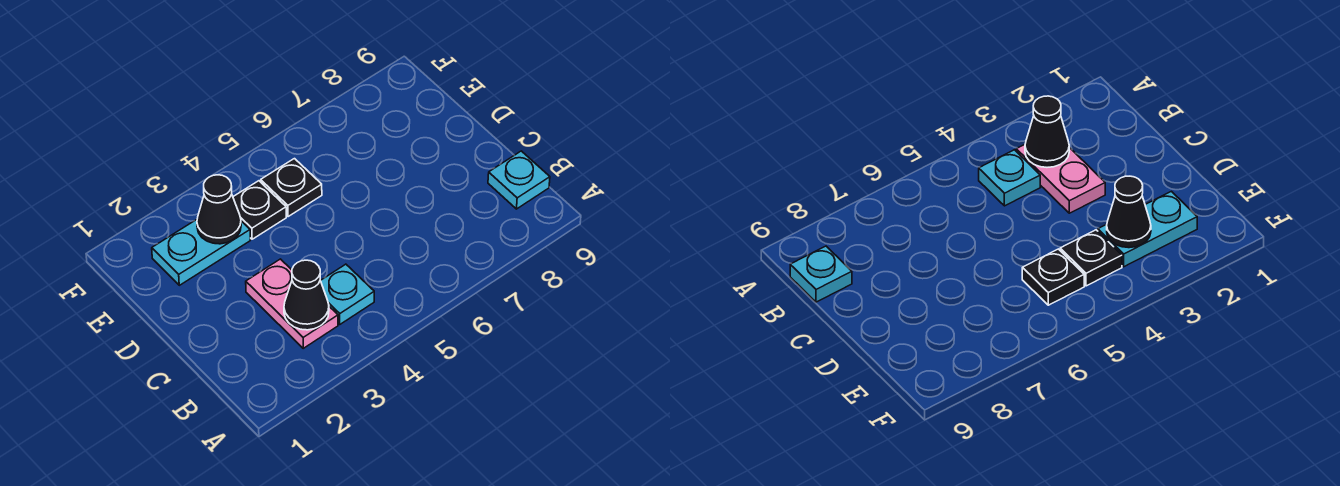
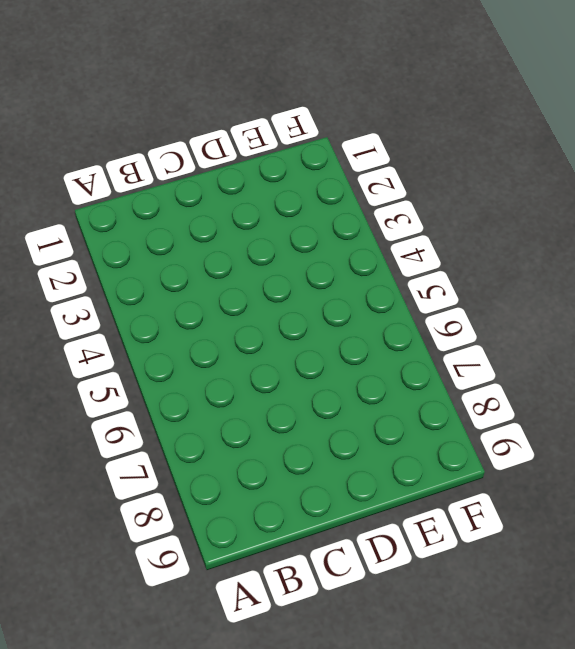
none -> pink plate B3:C3 level 1
none -> cyan plate B4 level 1

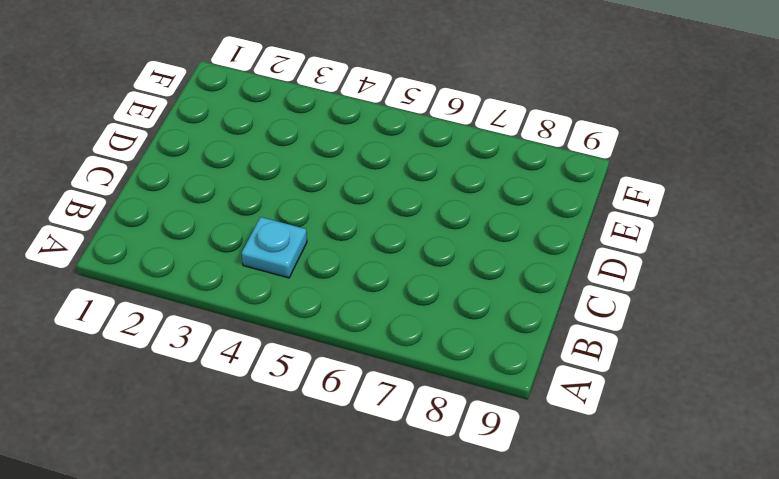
none -> pink plate B3:C3 level 1
none -> cyan plate B9 level 1

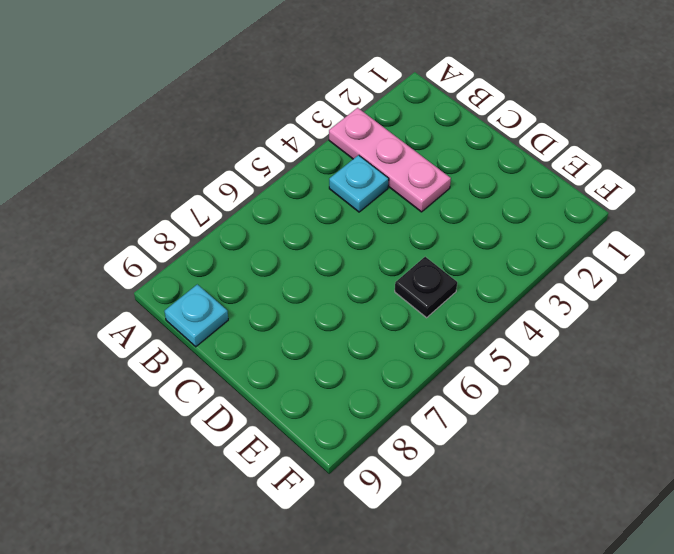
pink plate A3:C3 level 1 -> pink plate B3:C3 level 1
none -> cyan plate E2:E3 level 1
none -> black plate E4 level 1

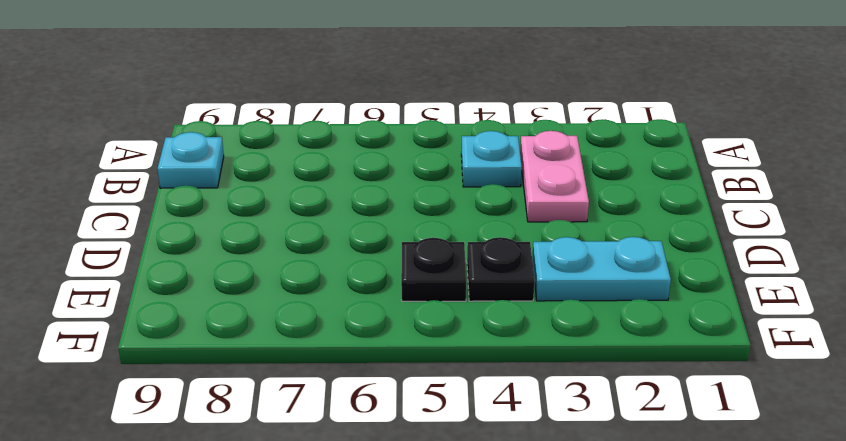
none -> black cone B3 level 2
none -> black cone E3 level 2

